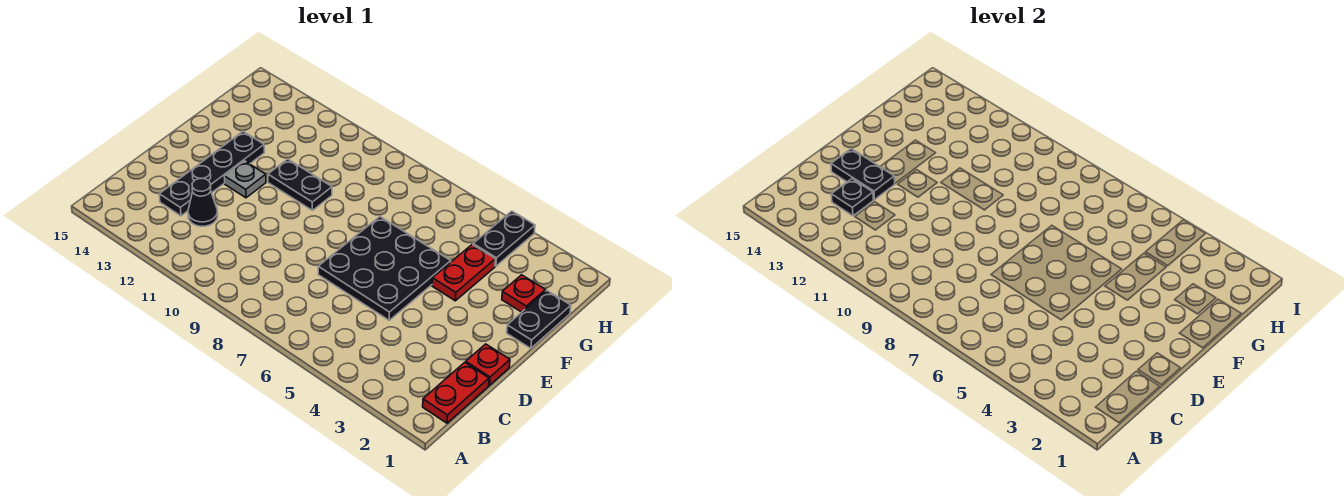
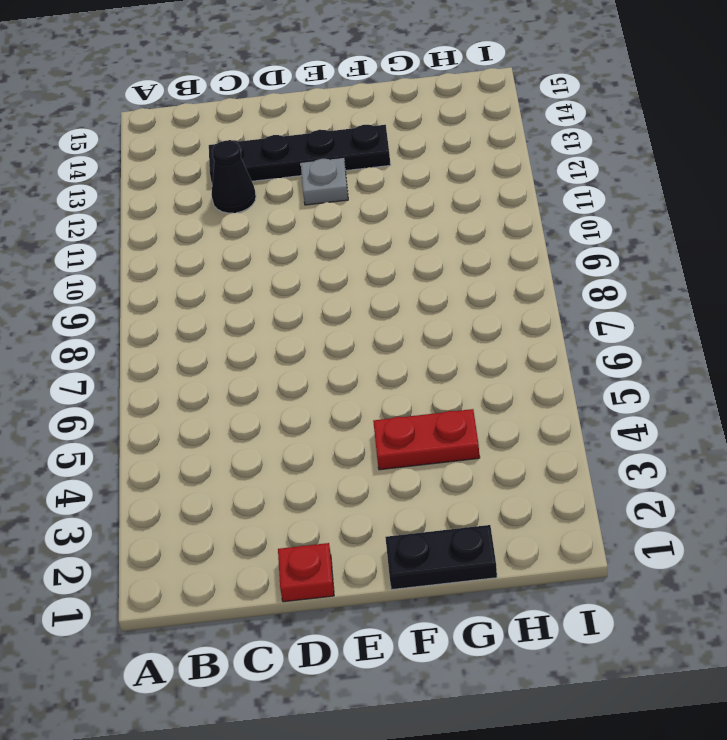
none -> red plate B1:C1 level 1
none -> black plate D5:F7 level 1
none -> black plate F10:F11 level 1

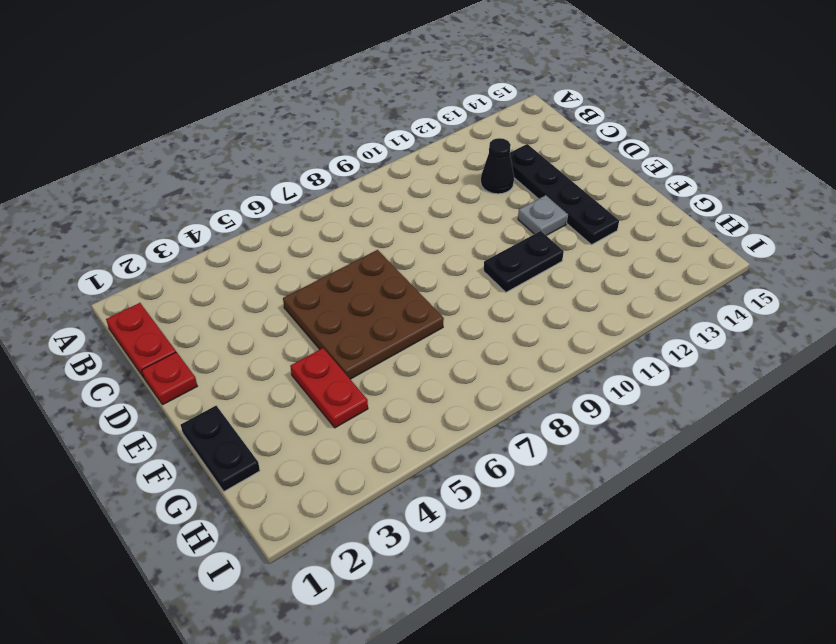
brown plate D5:F7 level 1 -> black plate D5:F7 level 1
none -> red plate G2 level 1
none -> black plate H4:I4 level 1
none -> black plate C13 level 2

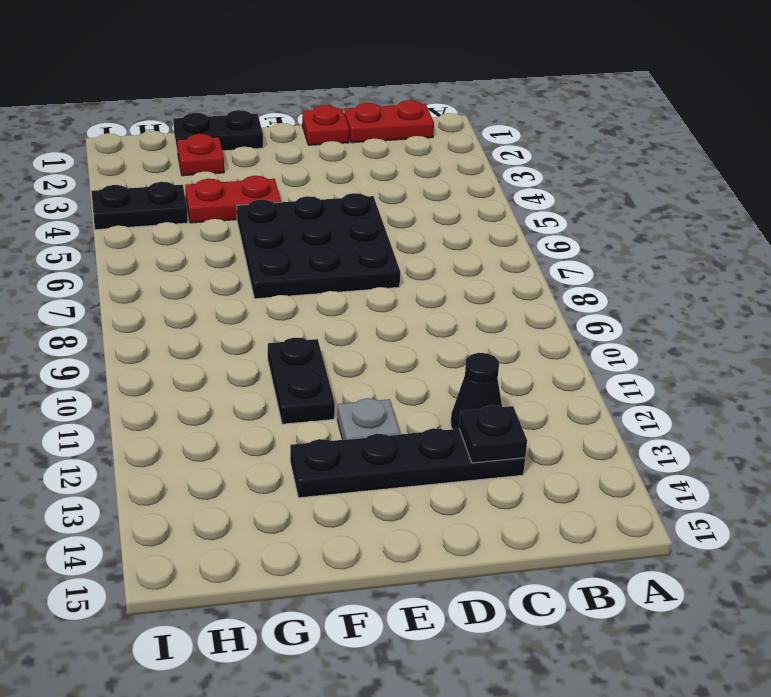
none -> black plate D13:D14 level 2

